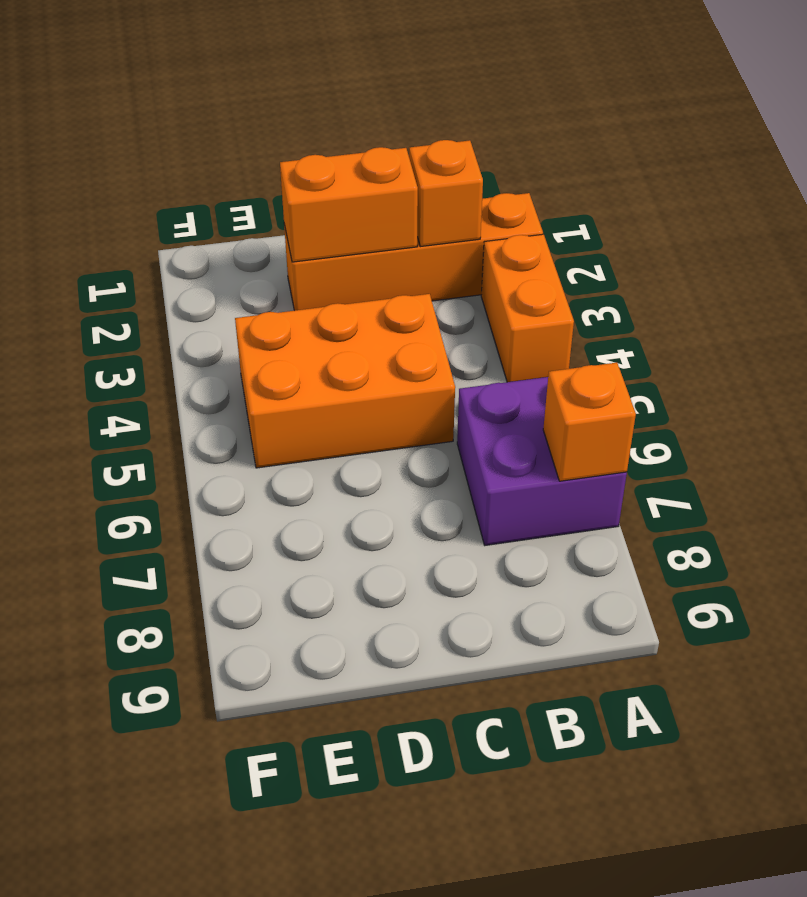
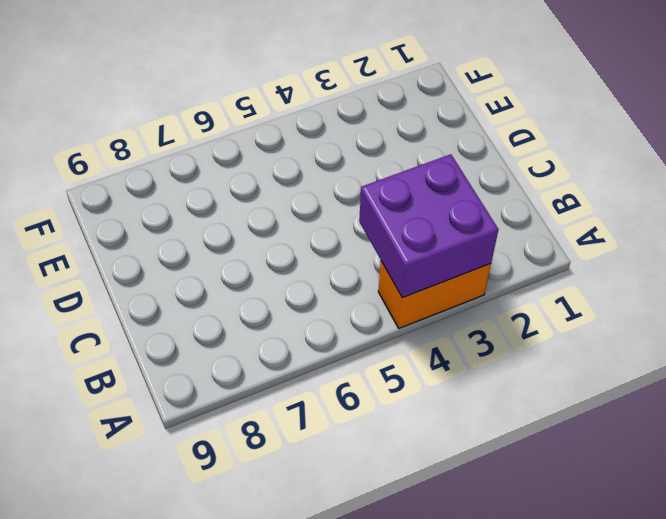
purple brick A3:B4 level 2 -> purple brick A6:B7 level 1
none -> orange brick A2:D2 level 1
none -> orange brick C4:E5 level 1

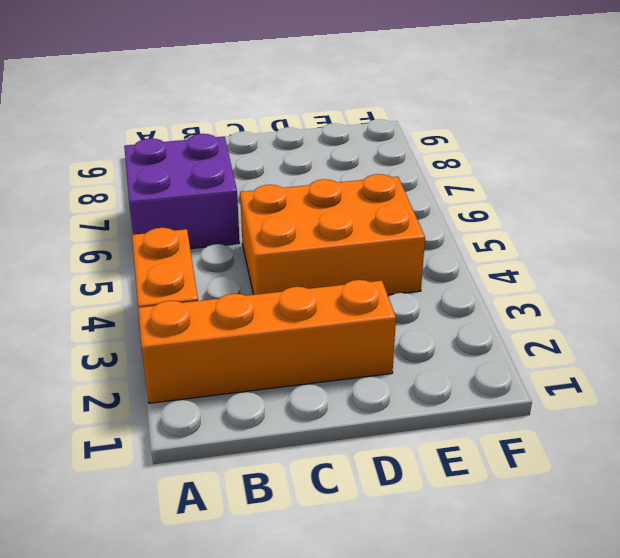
none -> orange brick A7 level 2
none -> orange brick B2 level 2

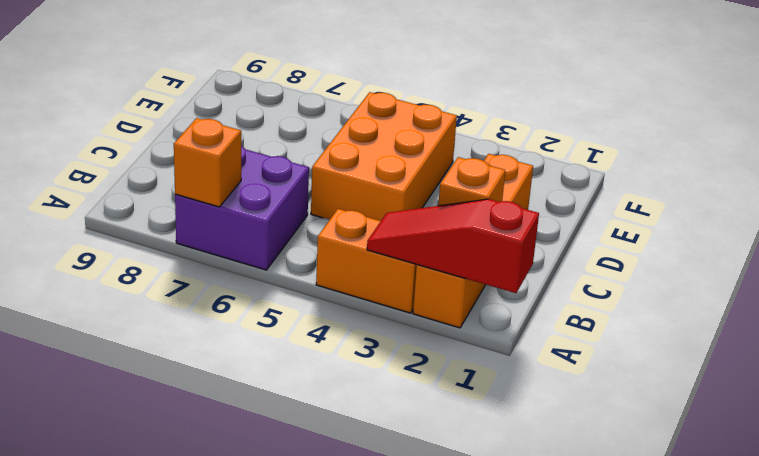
red slope A1:A3 level 2 top 1 -> none
none -> orange brick C2:D2 level 2

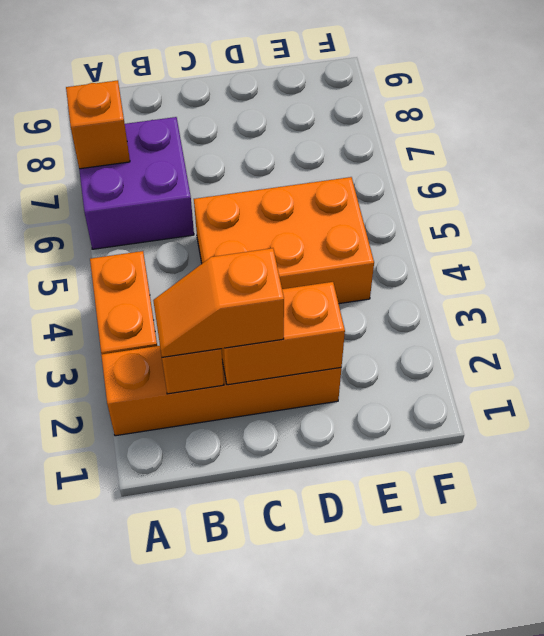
orange slope B2:C2 level 3 top C -> none

